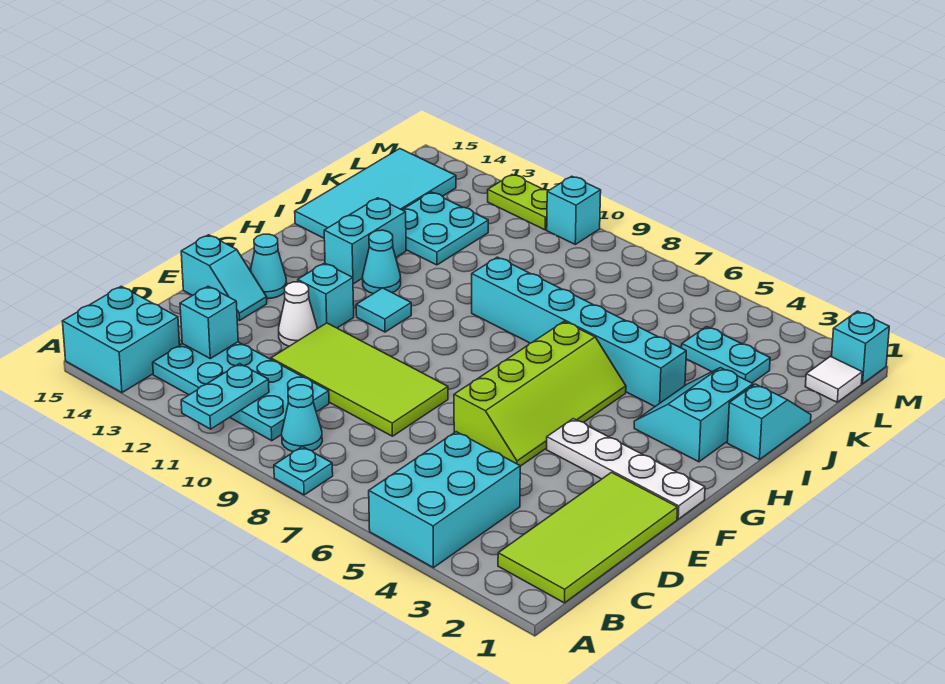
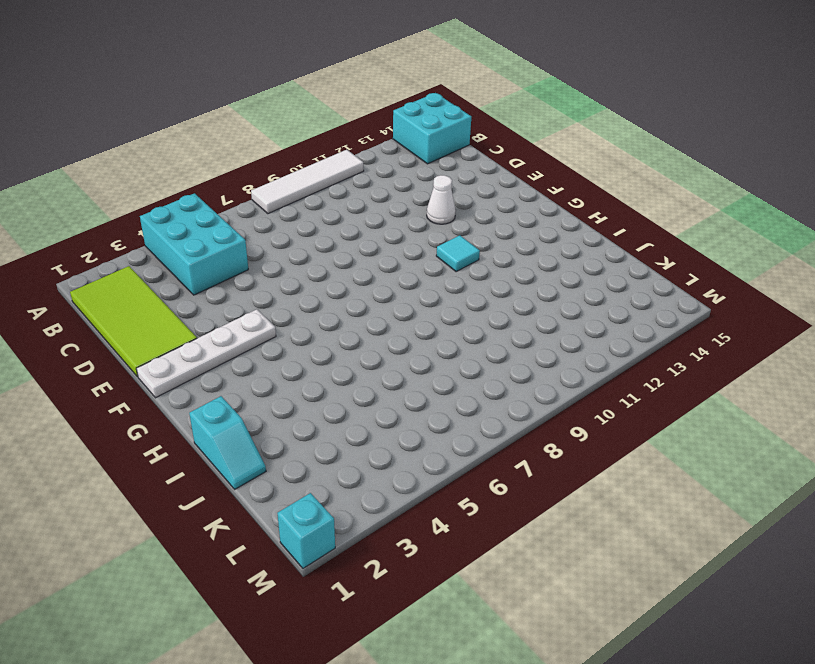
white tile A8:A11 level 1 -> cyan plate A8 level 1
none -> cyan cone B9 level 1
none -> cyan plate B10:C13 level 1
none -> lime tile D8:E11 level 1

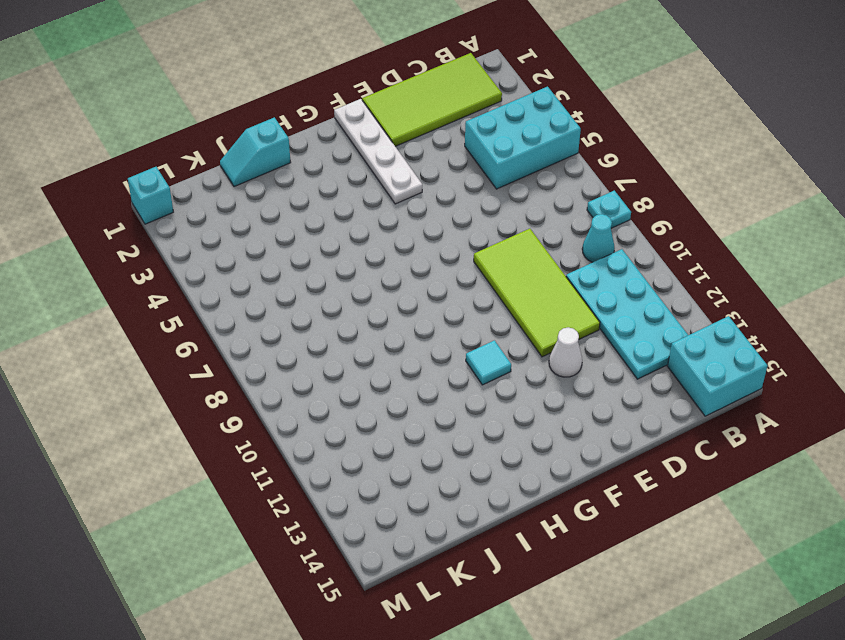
none -> lime slope E5:H6 level 1 top 6
none -> cyan slope E14:E15 level 1 top 15
none -> cyan brick F12 level 1

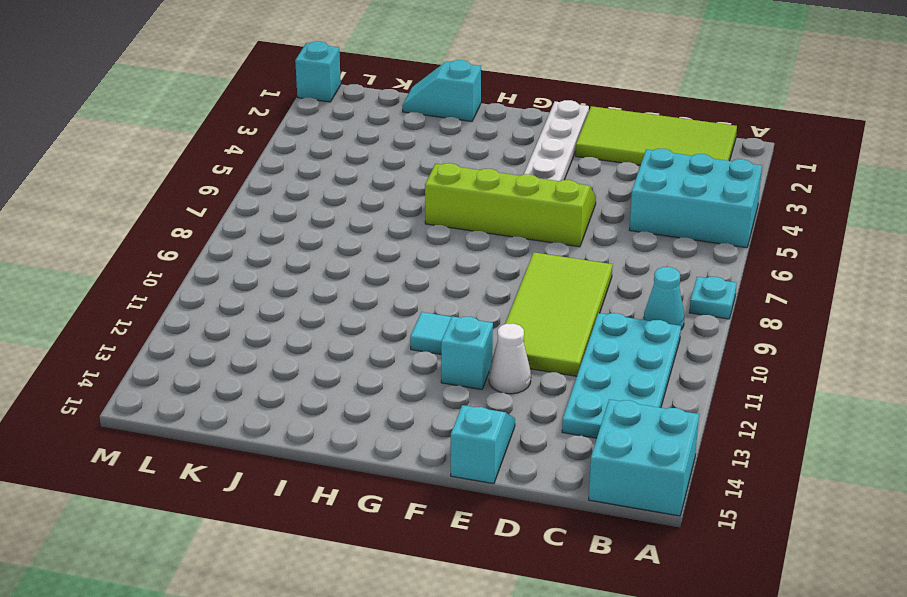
none -> cyan cone F14 level 1
none -> cyan slope H2:I3 level 1 top 2
none -> cyan cone H12 level 1

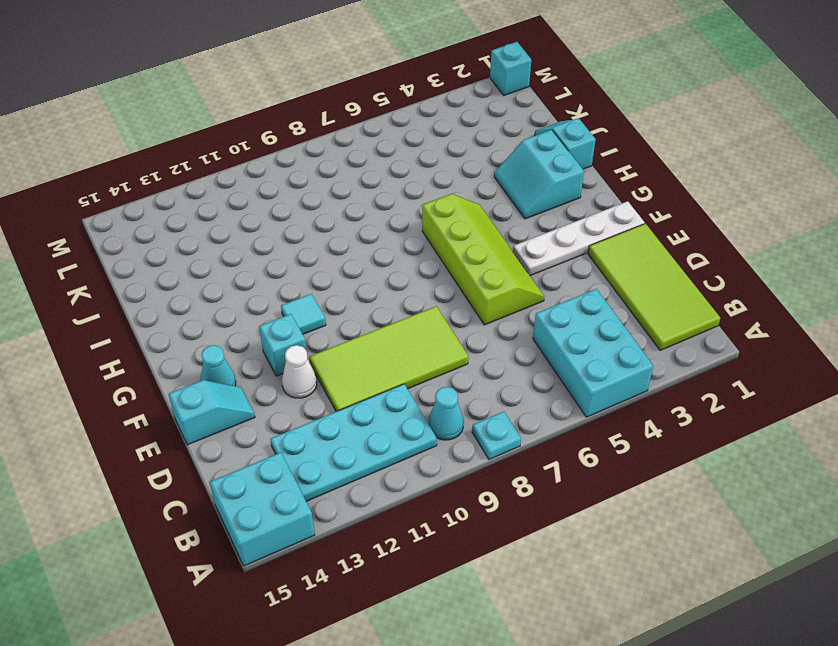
none -> cyan cone H12 level 1
none -> cyan brick H13:I13 level 1
none -> cyan brick I4:I9 level 1

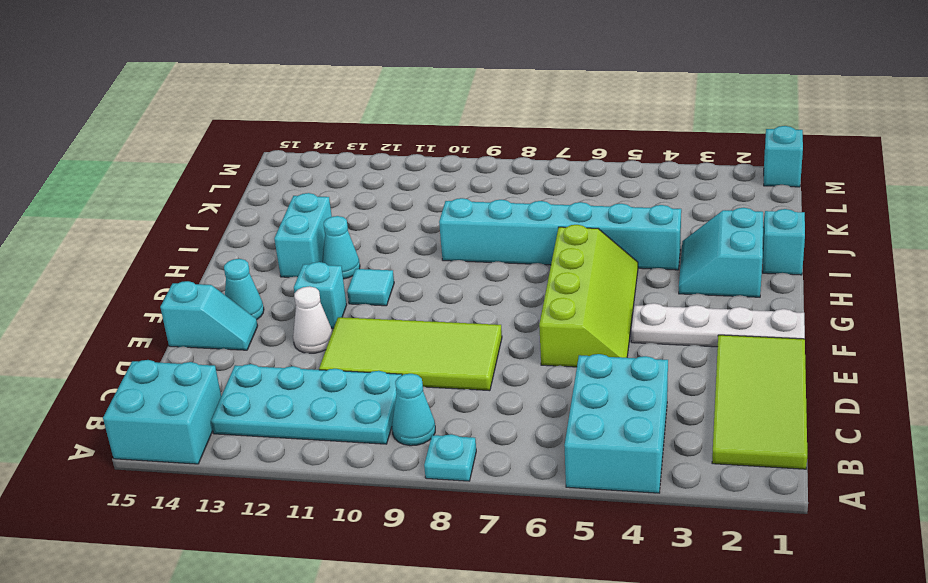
none -> cyan tile I14:L15 level 1
none -> cyan plate J12:K13 level 1
none -> cyan plate K3:K4 level 1

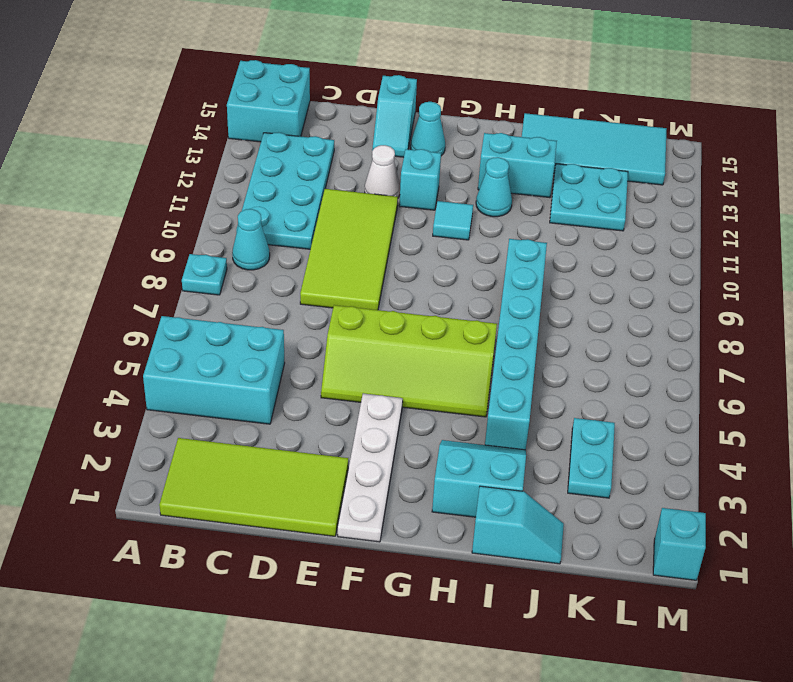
none -> white tile L1 level 1
none -> cyan brick M10 level 1
none -> lime plate M11:M12 level 1

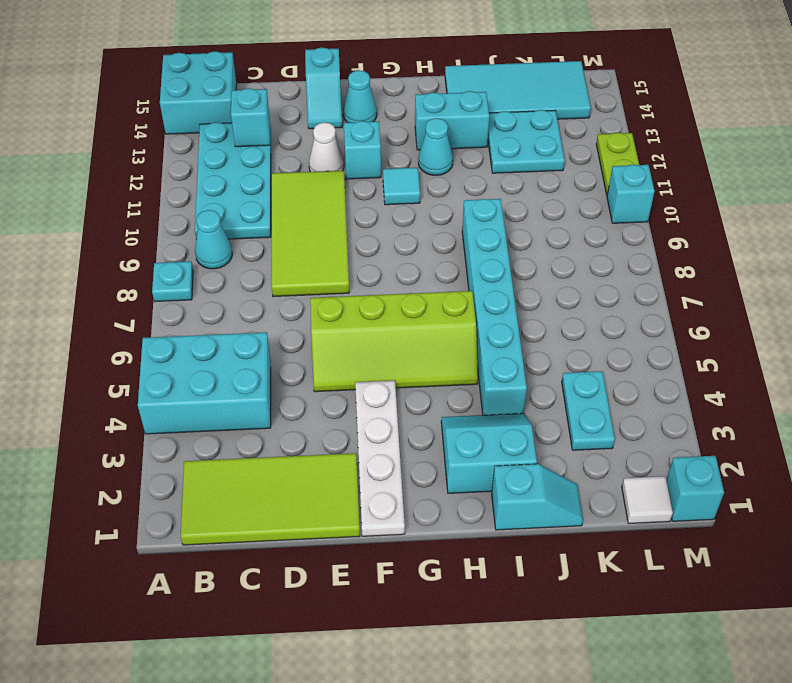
none -> cyan plate A11:B11 level 2

